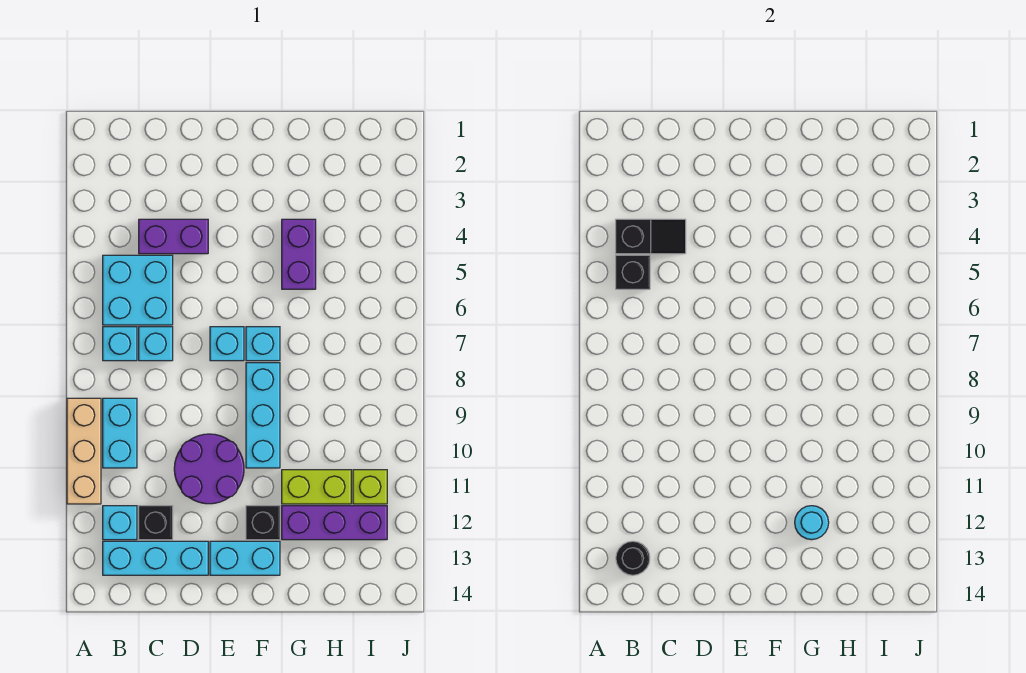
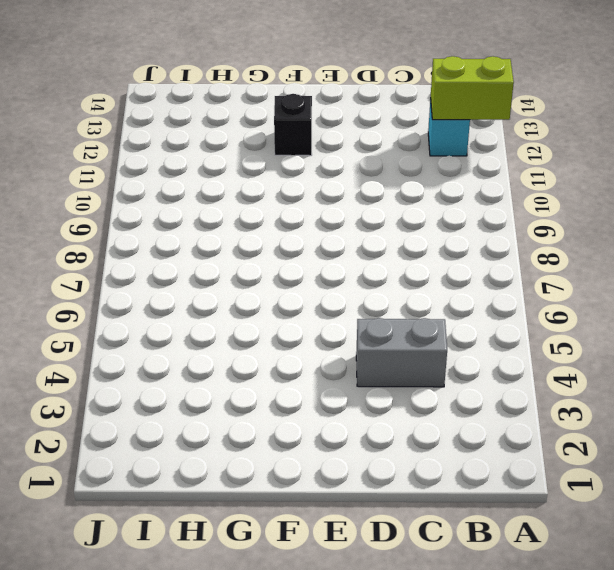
lime brick A12:B12 level 2 -> lime brick G11:H11 level 1
grey brick C4:D4 level 1 -> purple brick C4:D4 level 1
none -> tan brick A9:A11 level 1
none -> cyan brick B5:C6 level 1
none -> cyan brick B7 level 1

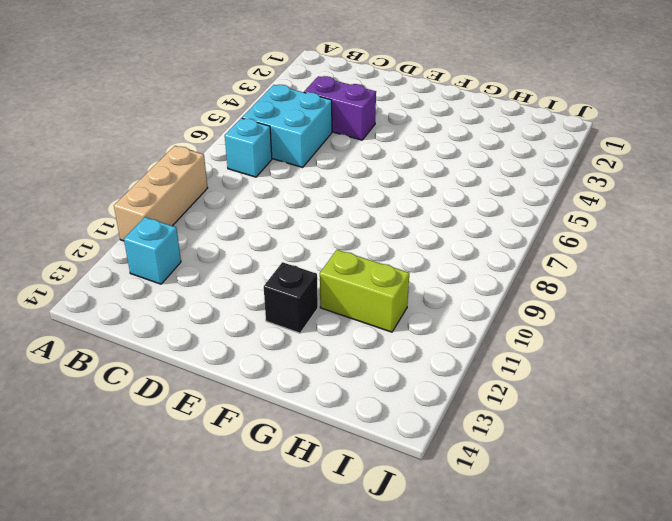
none -> cyan brick B9:B10 level 1
none -> cyan brick B13:D13 level 1
none -> cyan brick C7 level 1

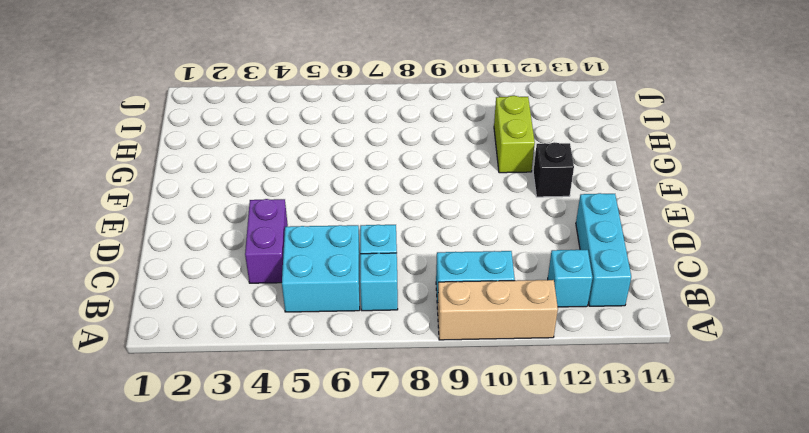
none -> black brick C12 level 1
none -> purple round brick D10:E11 level 1
none -> cyan brick E7 level 1

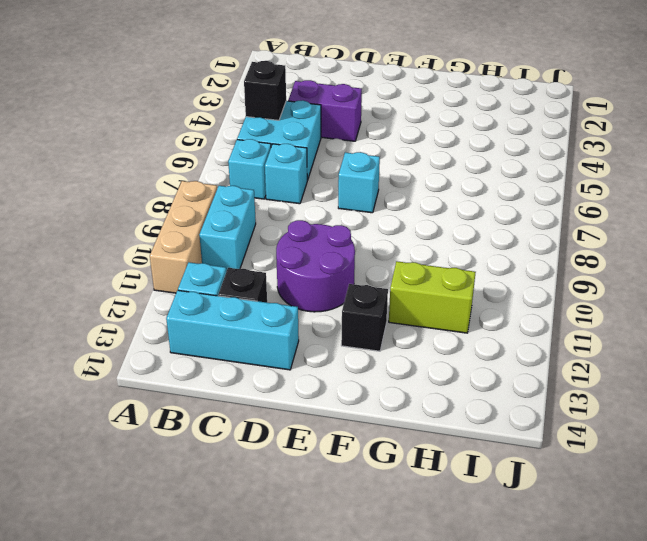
none -> cyan brick E13:F13 level 1
none -> cyan brick F7 level 1
none -> cyan brick F8:F10 level 1

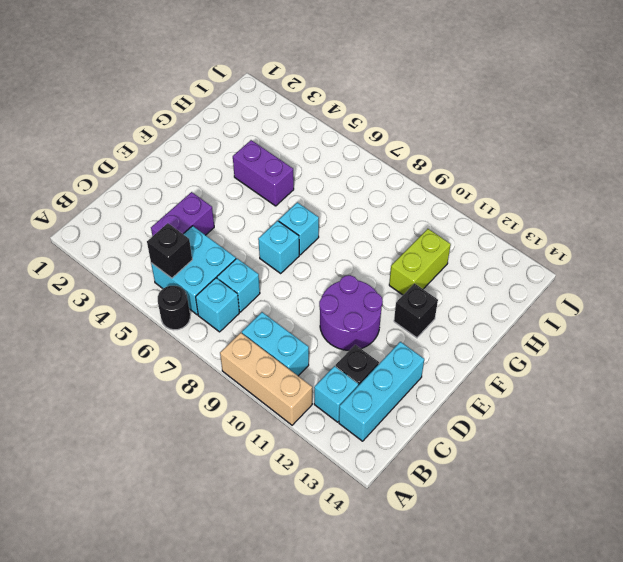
black round brick A6 level 1 -> black round brick B13 level 2
none -> cyan brick E13:F13 level 1
none -> cyan brick F8:F10 level 1
none -> purple brick G12:I12 level 1

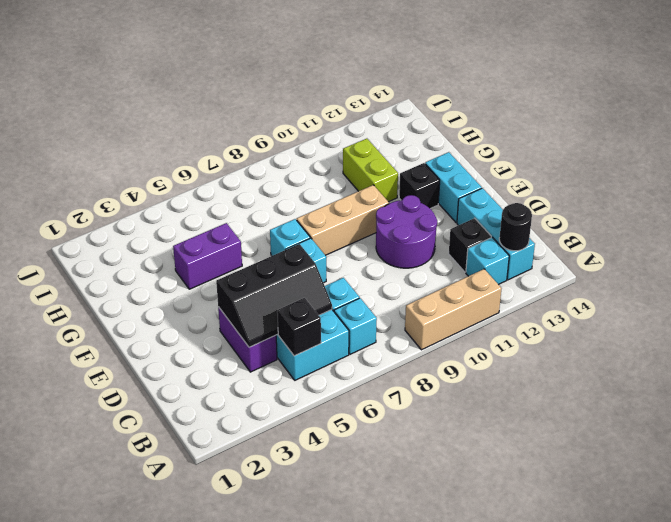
black slope C4:D6 level 2 top D -> black slope B4:C4 level 2 top B
tan brick F8:F10 level 1 -> cyan brick F8:F10 level 1
none -> cyan brick B9:B10 level 1
none -> purple brick G12:I12 level 1
none -> lime brick I11 level 1

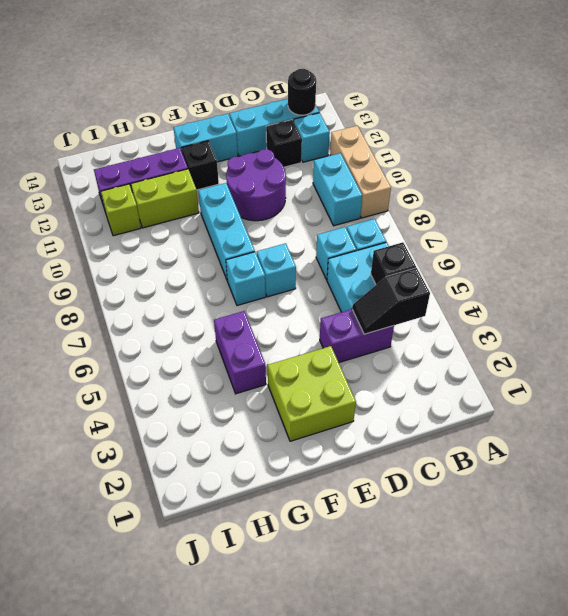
lime brick E2:F3 level 1 -> none
none -> cyan round brick G12 level 2

